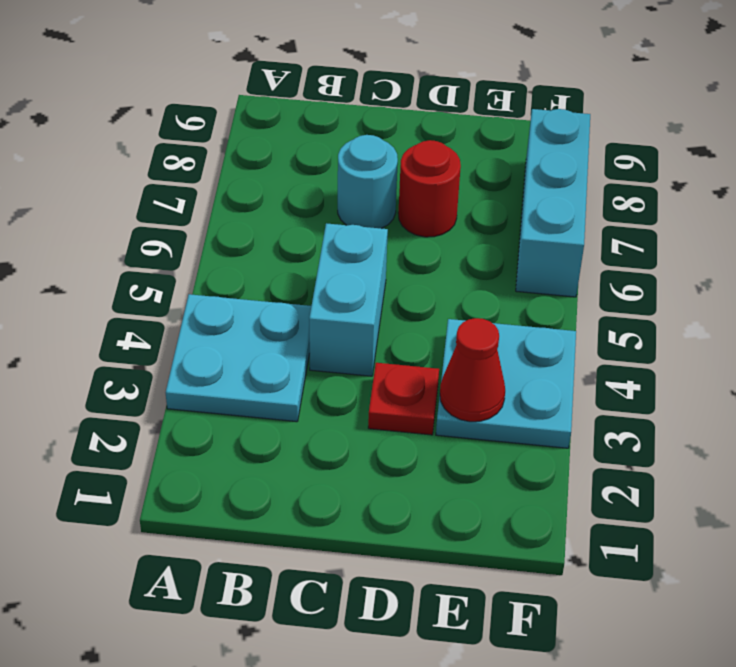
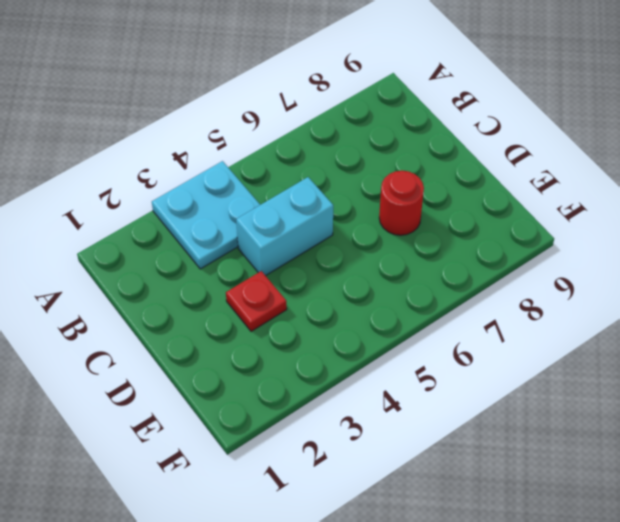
none -> cyan round brick C7 level 1
none -> cyan plate E3:F4 level 1

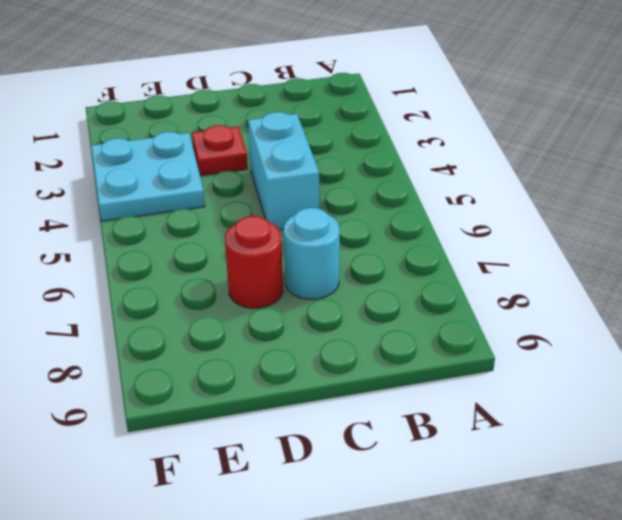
none -> cyan plate A3:B4 level 1
none -> cyan brick F6:F8 level 1

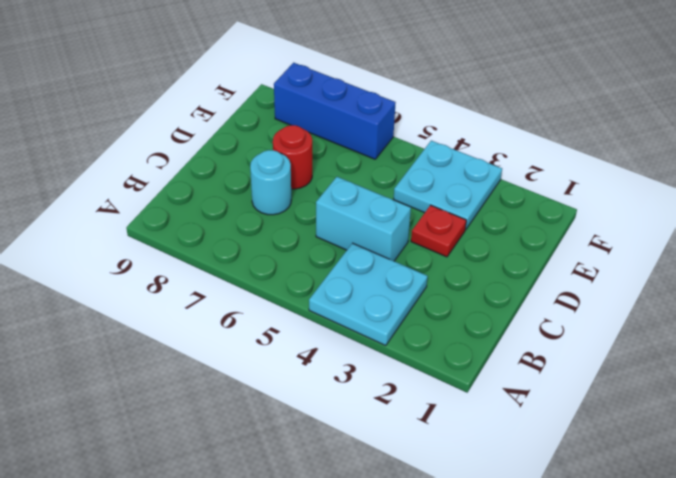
blue brick F6:F8 level 1 -> cyan brick F6:F8 level 1
none -> red cone E3 level 2

